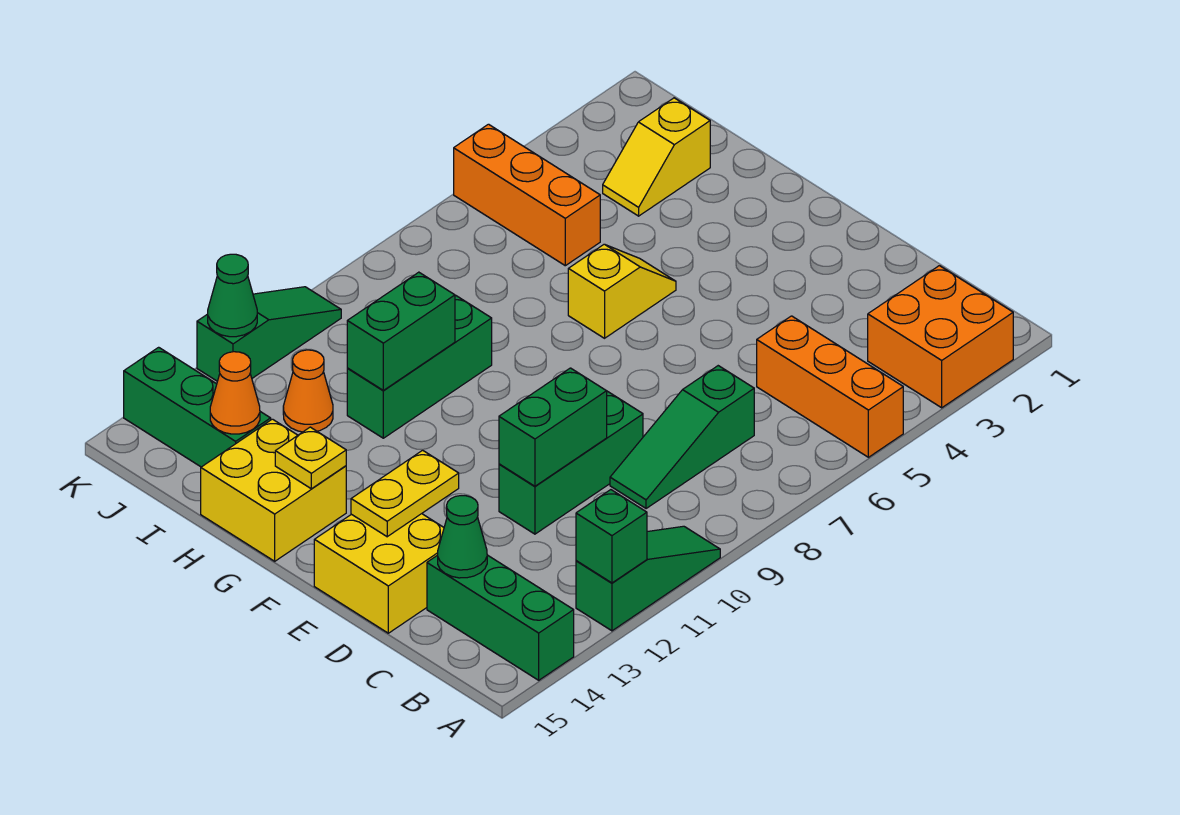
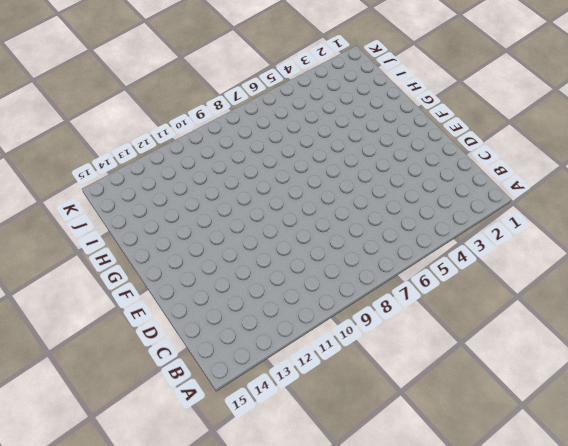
none -> orange brick A2:B3 level 1
none -> orange brick A5:C5 level 1
none -> green slope A10:A12 level 1 top 12

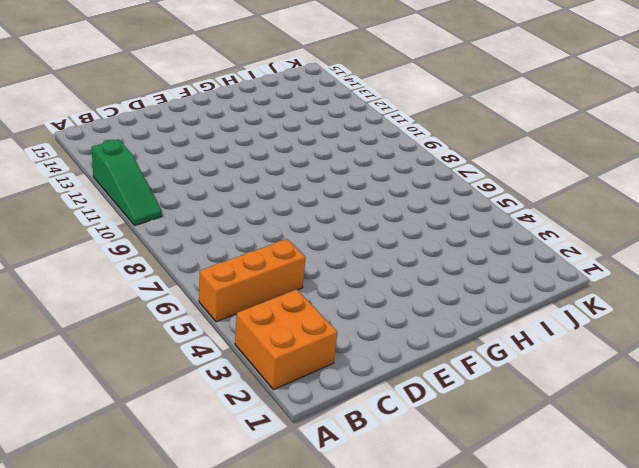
none -> green brick A14:C14 level 1
none -> green slope C7:C9 level 1 top 7
none -> green brick D9:D11 level 1

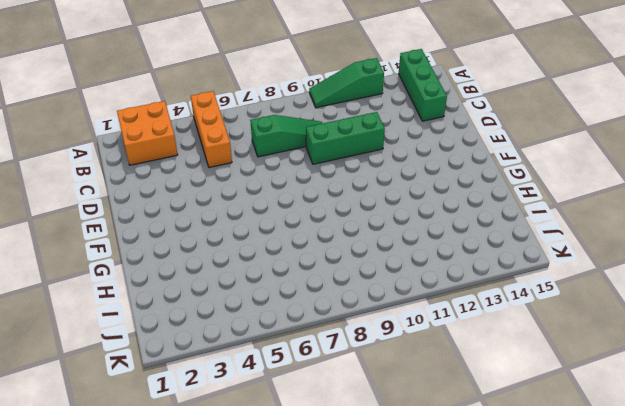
none -> yellow brick D14:E15 level 1
none -> yellow slope G5:G6 level 1 top 6
none -> yellow brick G14:H15 level 1

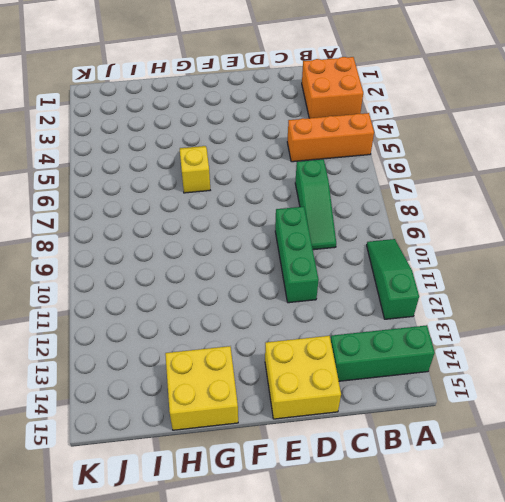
none -> green brick H9:H11 level 1
none -> yellow slope I2:I3 level 1 top 2
none -> orange brick I5:K5 level 1

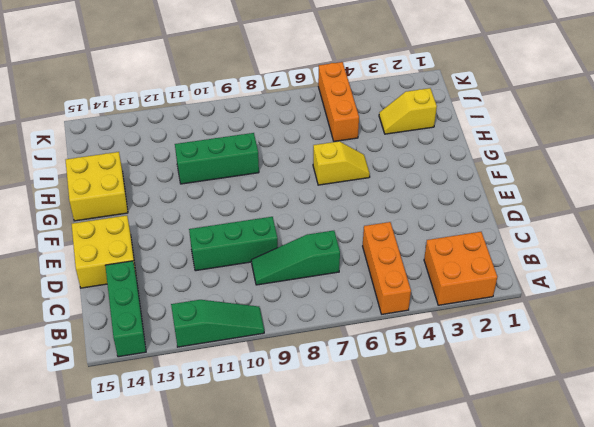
none -> orange cone I12 level 1
none -> green brick I14:K14 level 1
none -> green slope K10:K12 level 1 top 12

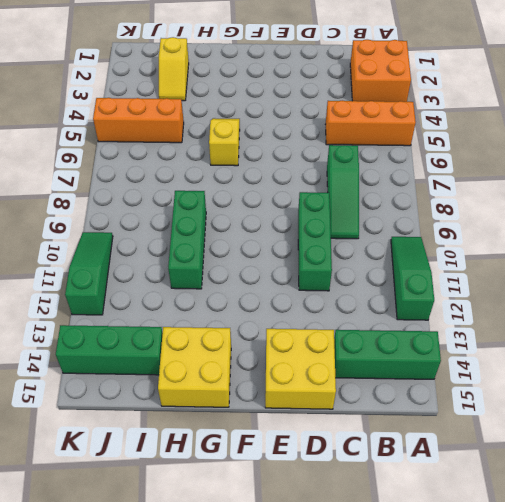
none -> orange cone I12 level 1
none -> green brick A12 level 2
none -> green cone C14 level 2

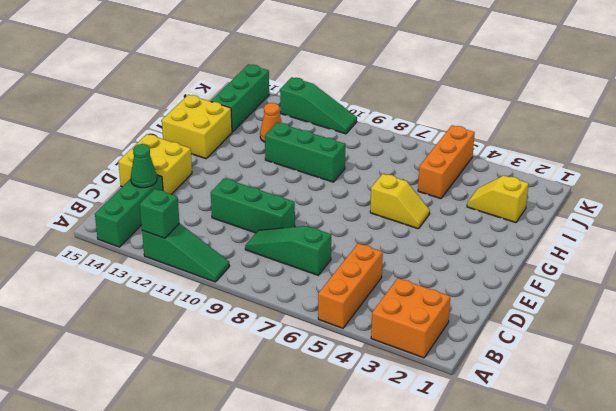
none -> green brick D10:D11 level 2
none -> yellow plate E13:E14 level 2
none -> yellow plate G14 level 2

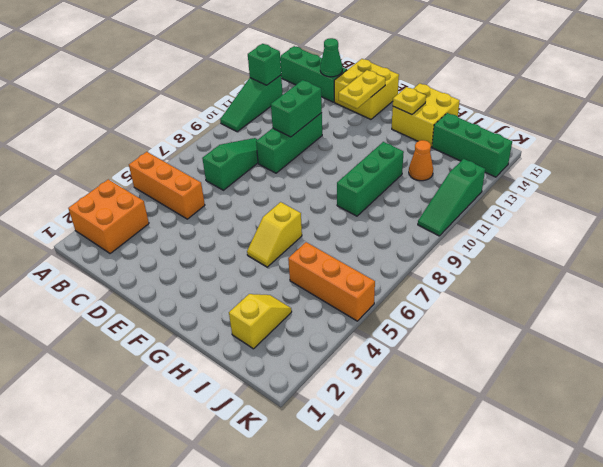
none -> green brick H10:H11 level 2
none -> orange cone I14 level 2
none -> green cone K12 level 2

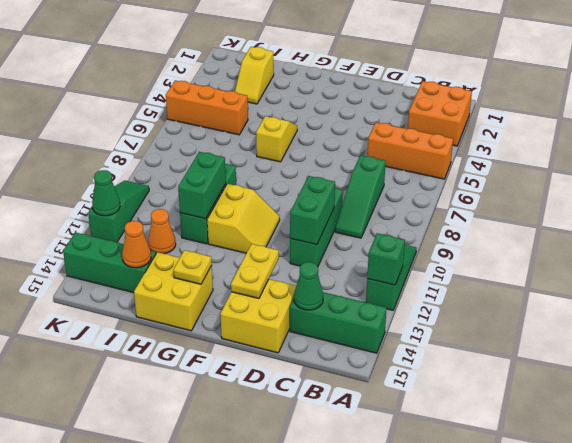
yellow slope F10:G11 level 1 top G -> none

